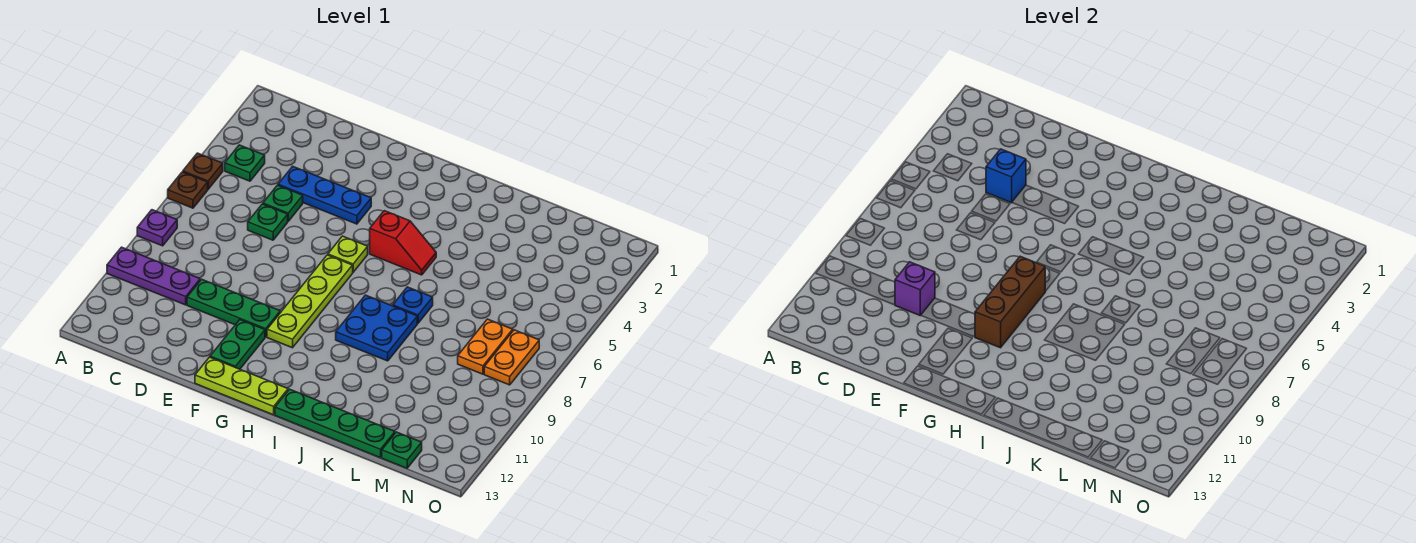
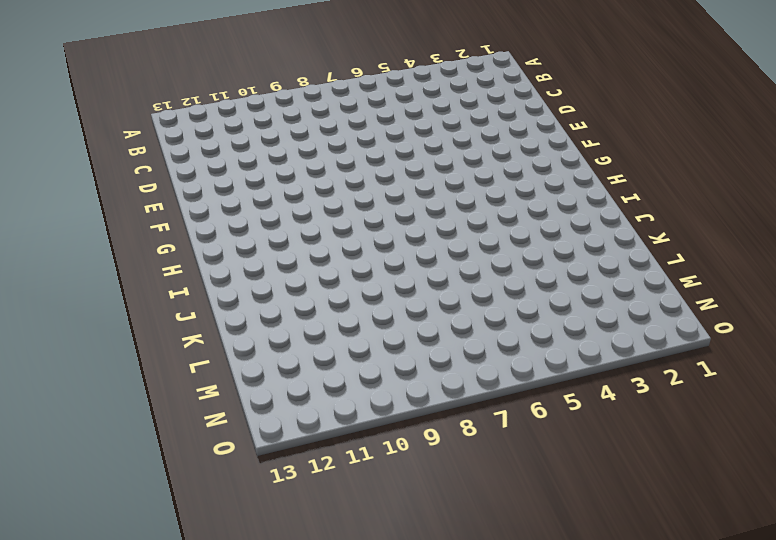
none -> brown plate A5 level 1
none -> brown plate A6 level 1
none -> purple plate A8 level 1

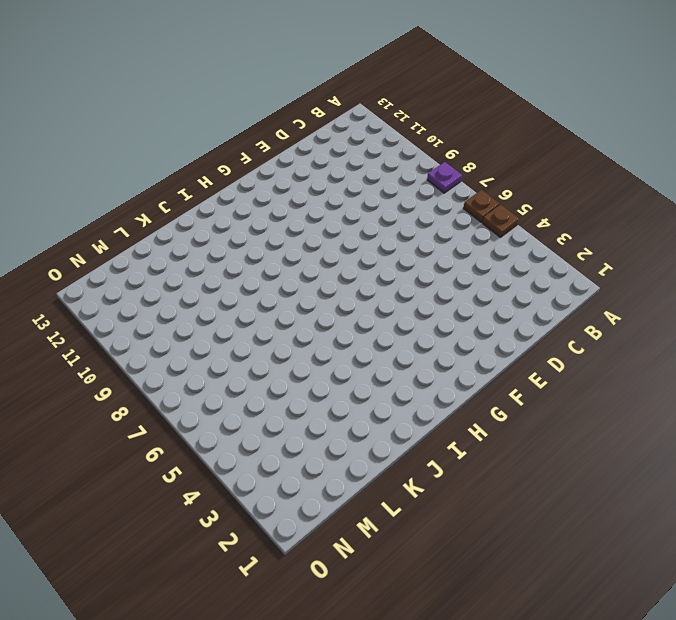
none -> purple plate A10:C10 level 1
none -> green plate B4 level 1
none -> blue plate D4:F4 level 1

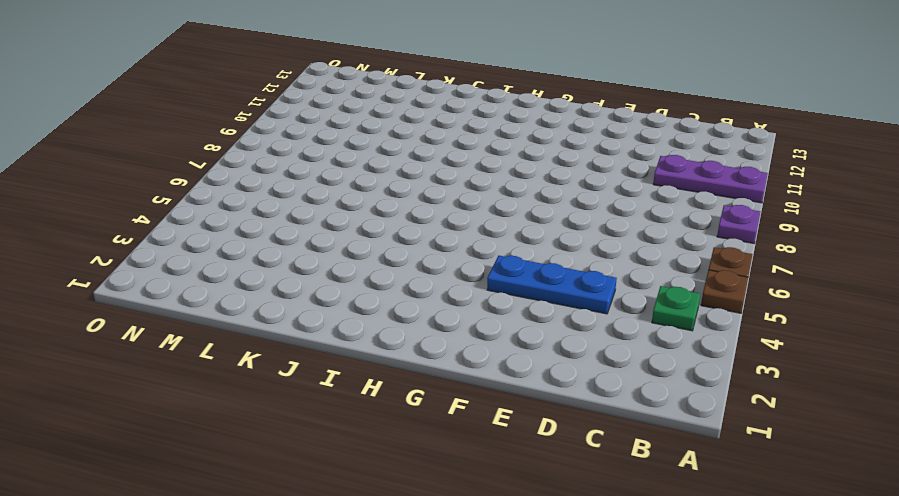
none -> green plate D5 level 1
none -> green plate D6 level 1
none -> green plate D10:F10 level 1

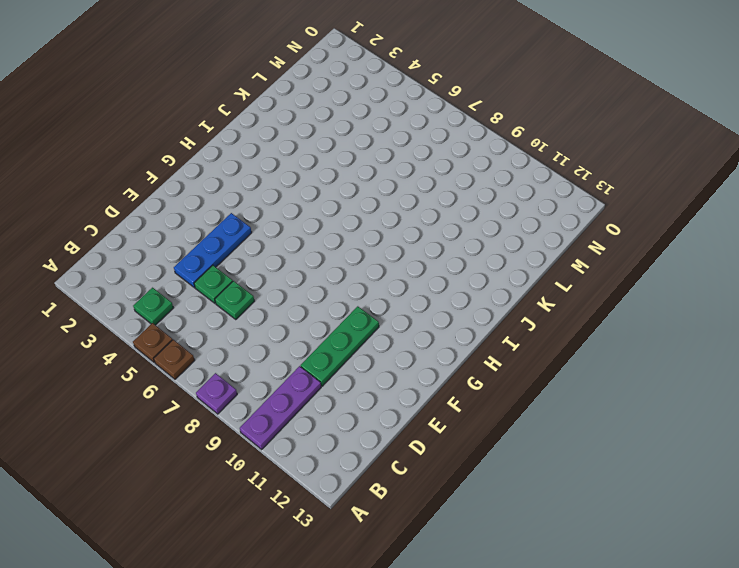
none -> green plate F11:F12 level 1
none -> lime plate F13:H13 level 1
none -> lime plate G6 level 1

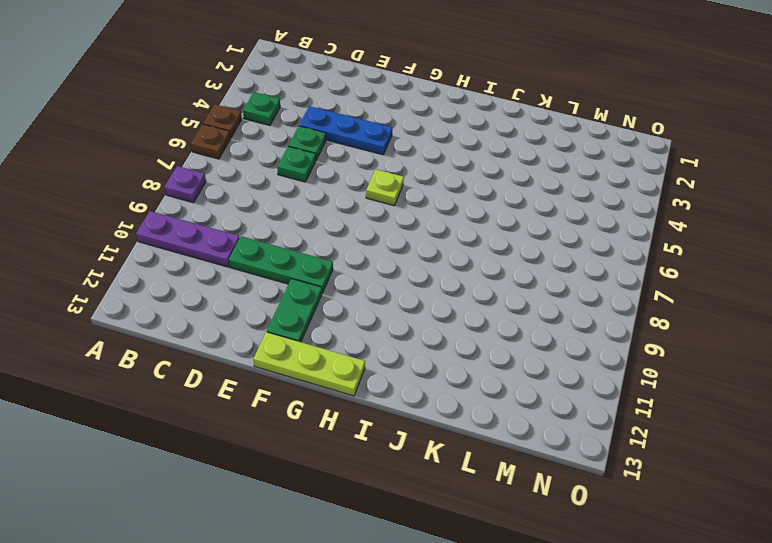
none -> lime plate G7:G10 level 1
none -> red slope H5:I5 level 1 top H
none -> blue plate I8:J9 level 1

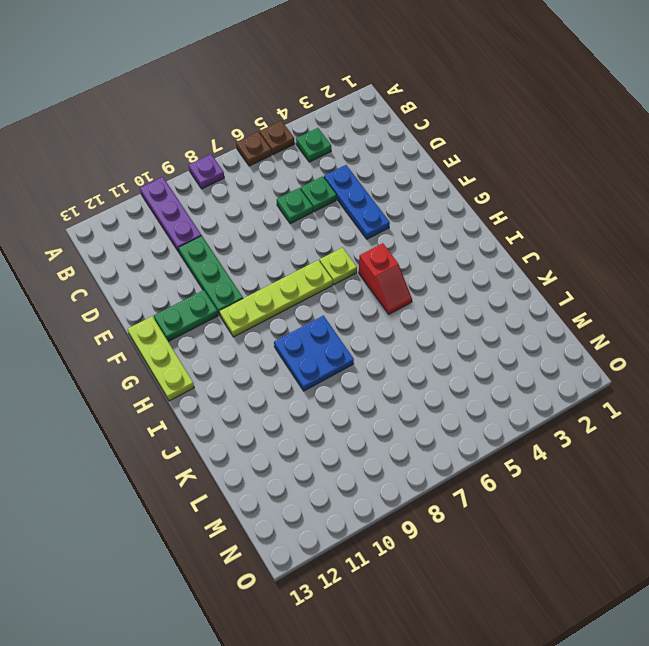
none -> green plate I13:L13 level 1
none -> blue plate J7 level 1
none -> orange plate M7:M8 level 1

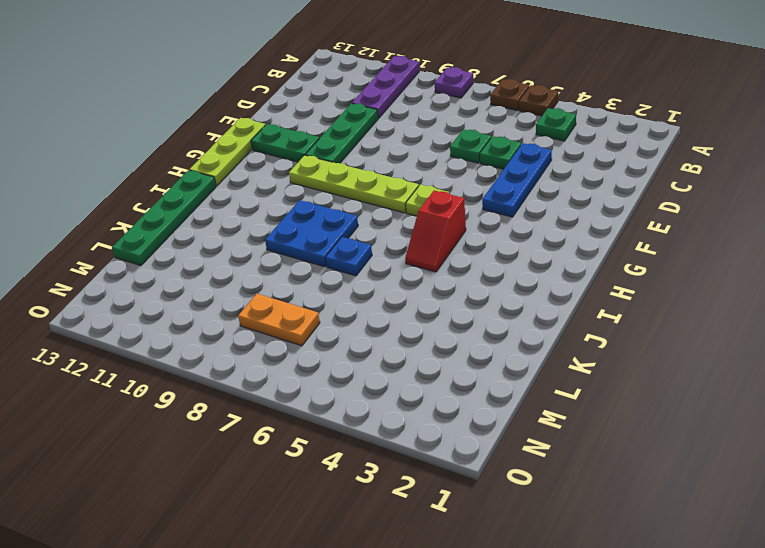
none -> green plate M13 level 1
none -> orange plate N7:N8 level 1
none -> blue brick D4 level 2

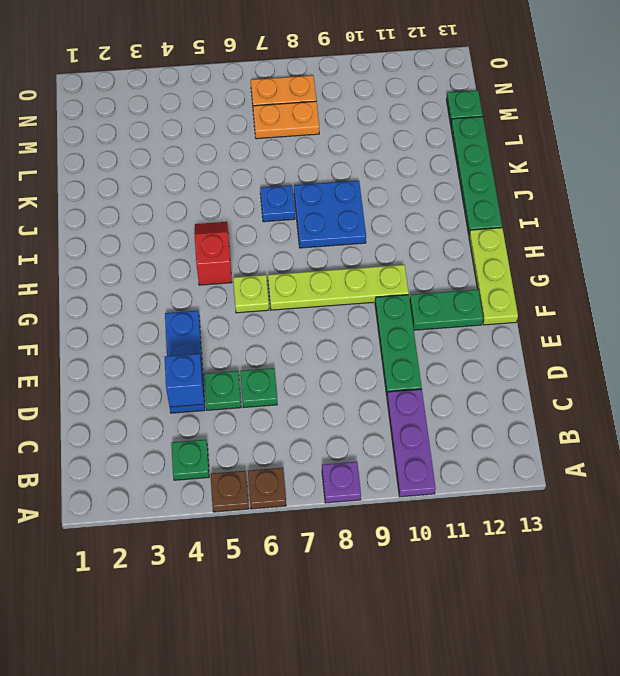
none -> purple brick D10 level 2
none -> brown brick G8:G10 level 2

